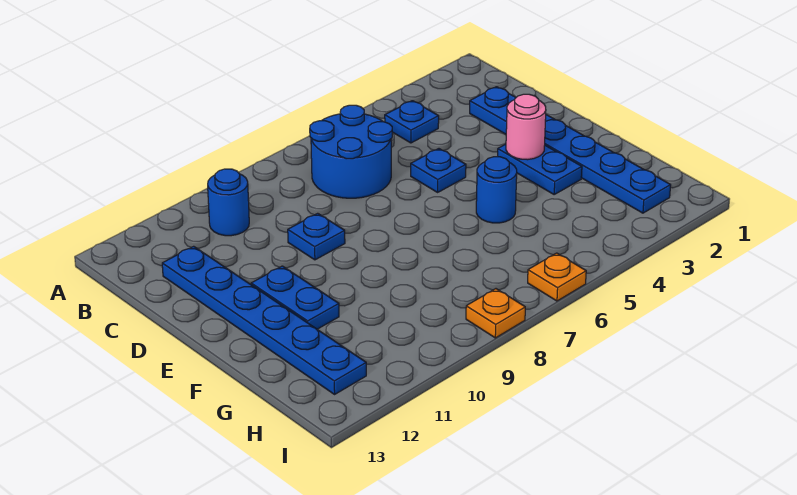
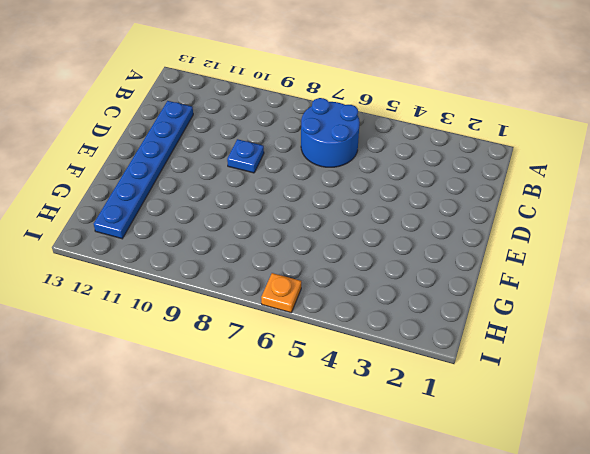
none -> blue plate B4 level 1
none -> blue round brick B10 level 1
none -> blue plate C2:H2 level 1

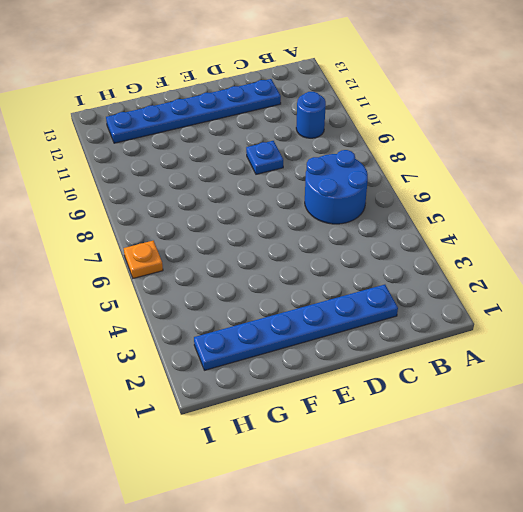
none -> blue plate B4 level 1
none -> blue plate D5 level 1
none -> blue plate E3:F3 level 1

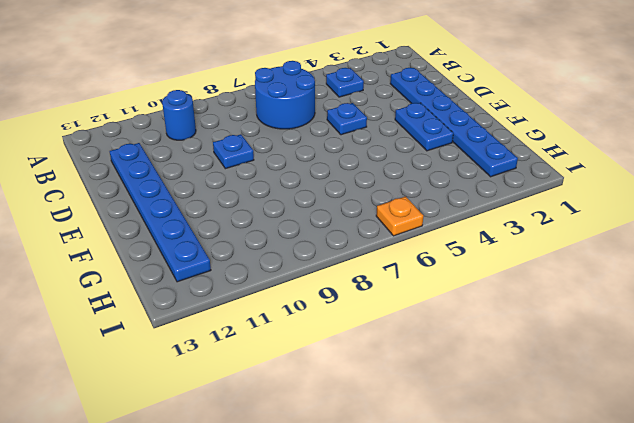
none -> blue plate E11:F11 level 1
none -> blue round brick F5 level 1
none -> orange plate I8 level 1

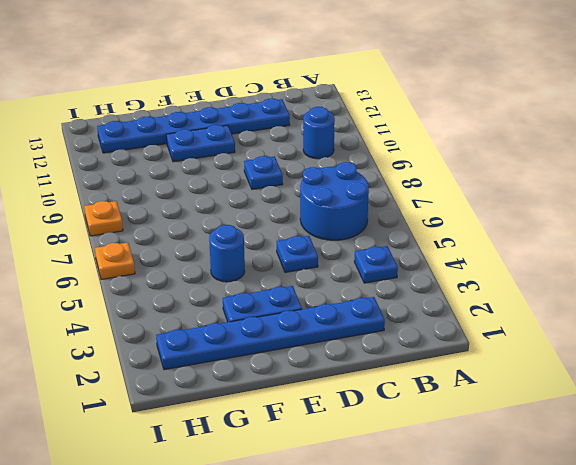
none -> pink round brick E3 level 2

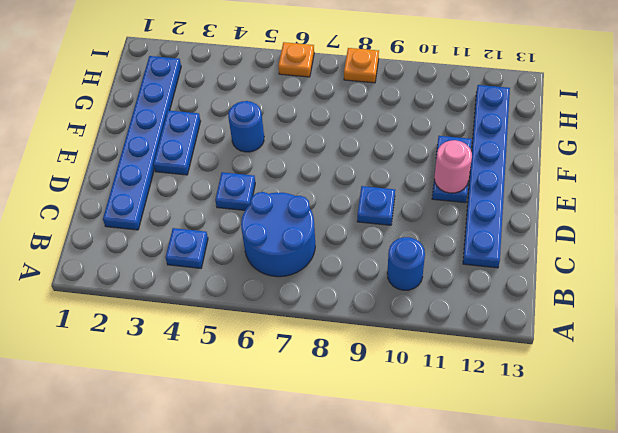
pink round brick E11 level 2 -> pink round brick E3 level 2

